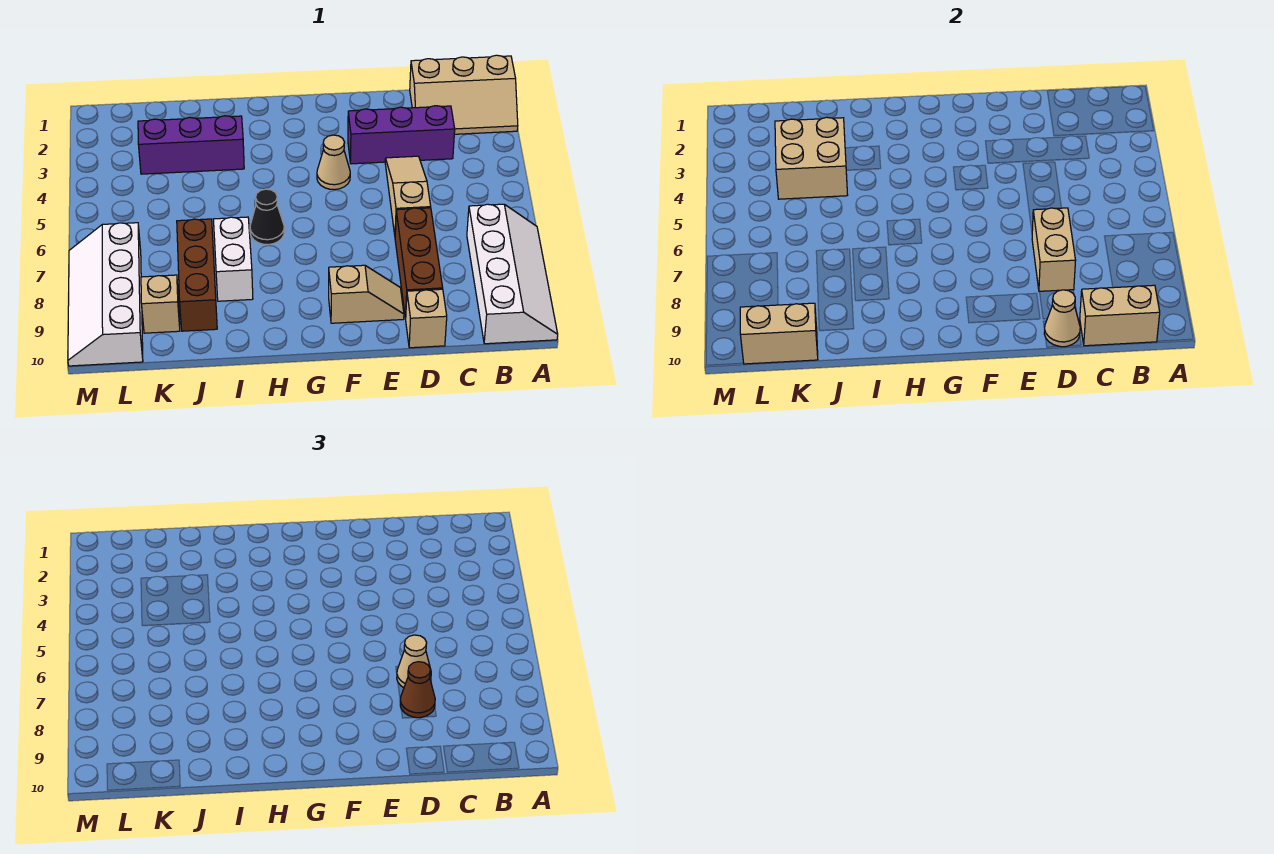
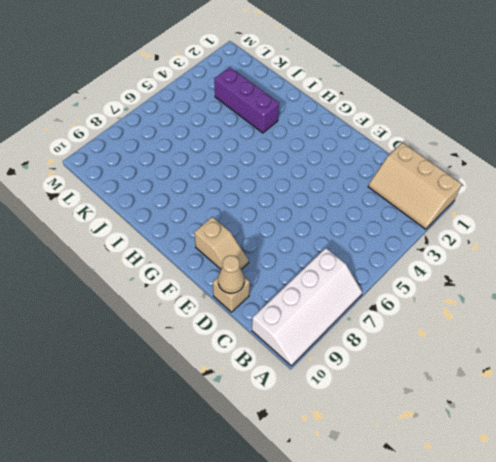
none -> purple brick C3:E3 level 1
none -> tan slope D4:D6 level 1 top 6
none -> brown brick D7:D9 level 1

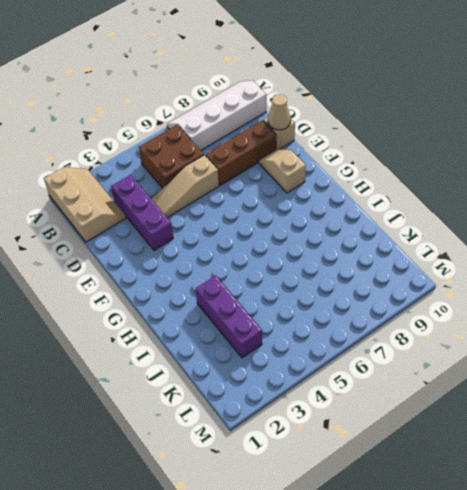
brown brick B5:C6 level 1 -> none
none -> tan cone F4 level 1
none -> black cone H6 level 1
none -> white brick I7:I8 level 1

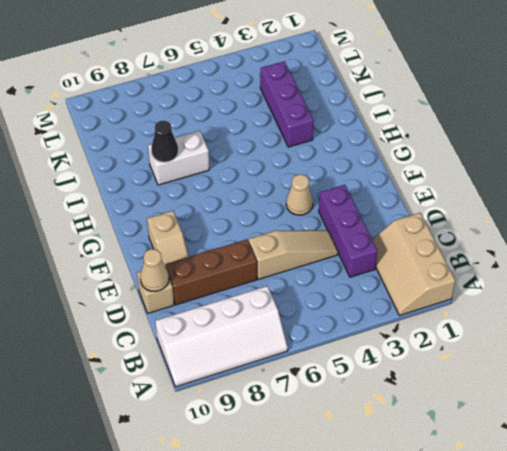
black cone I8 level 2 -> black cone H6 level 1
none -> brown brick J7:J9 level 1
none -> tan brick K9 level 1
none -> white slope L7:M10 level 1 top L

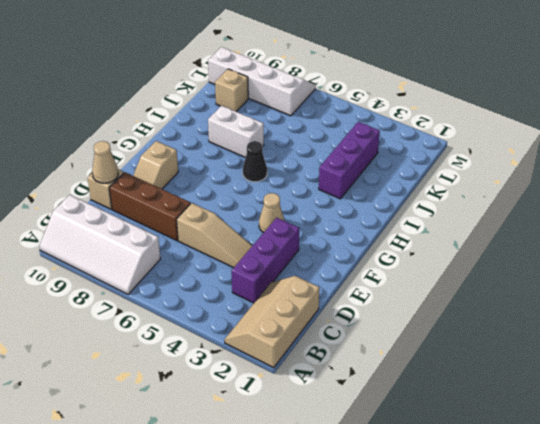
none -> brown brick J7:J9 level 1
none -> tan brick B10:C10 level 2
none -> tan brick D7:D8 level 2

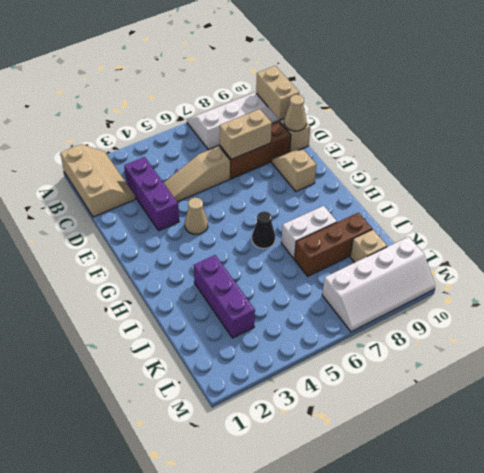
none -> tan brick J3:K4 level 2
none -> tan brick K10:L10 level 2
none -> tan cone D7 level 3

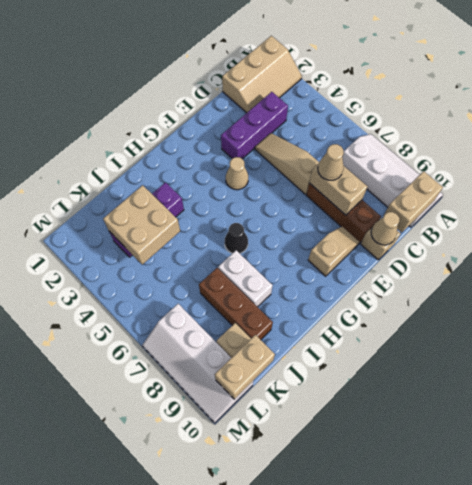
none -> brown cone D8 level 3

